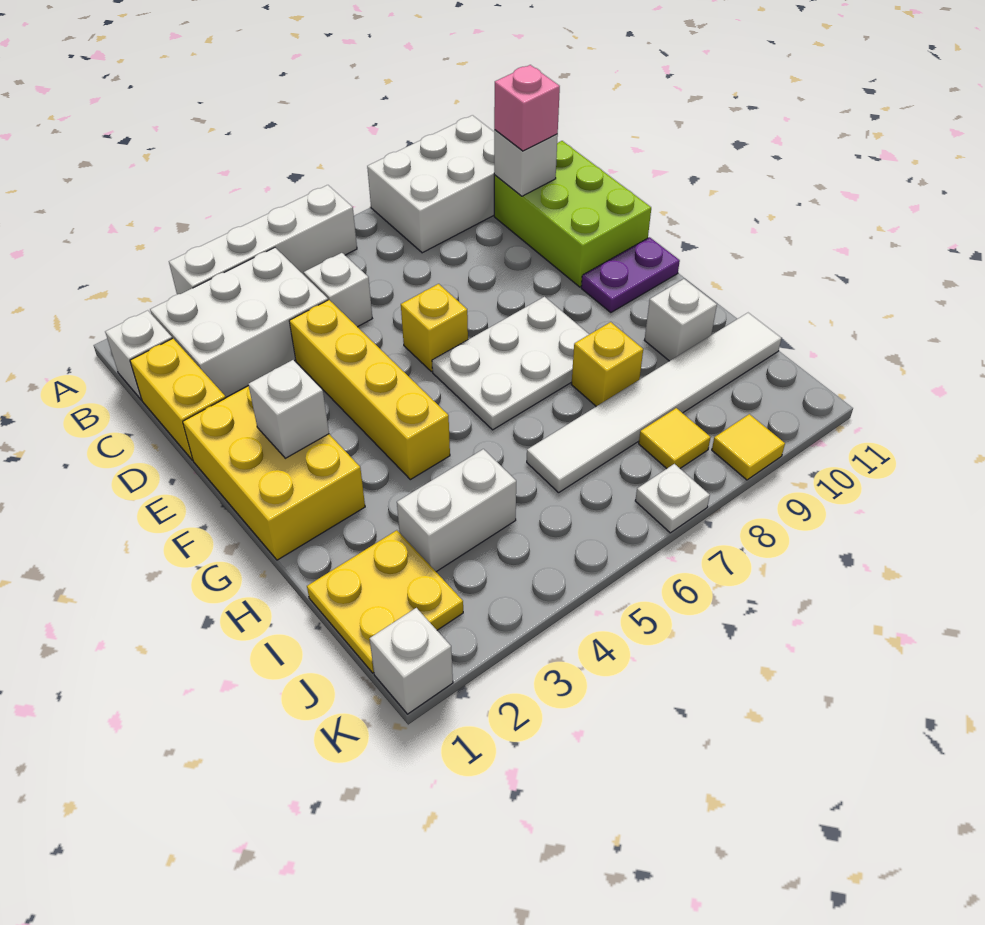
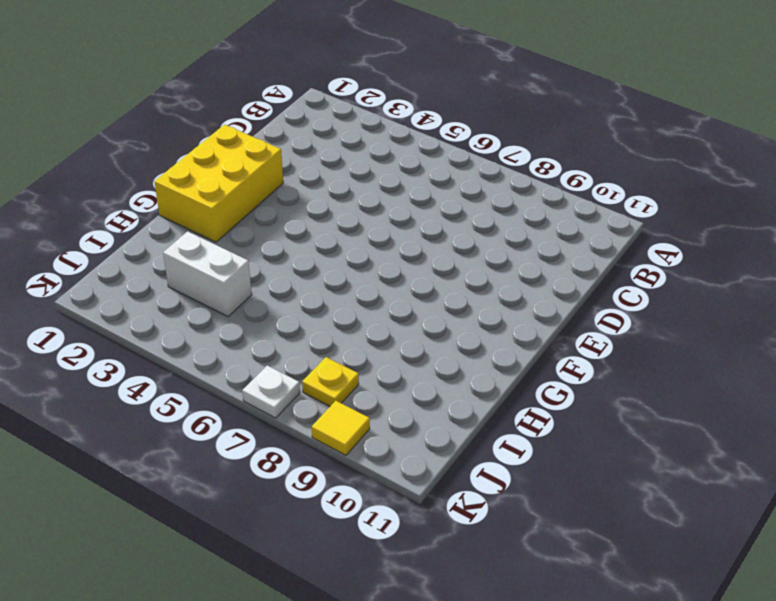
yellow plate J8 level 1 -> yellow tile J8 level 1
none -> white brick A3:A6 level 1
none -> white brick A8:B10 level 1
none -> white brick B1 level 1

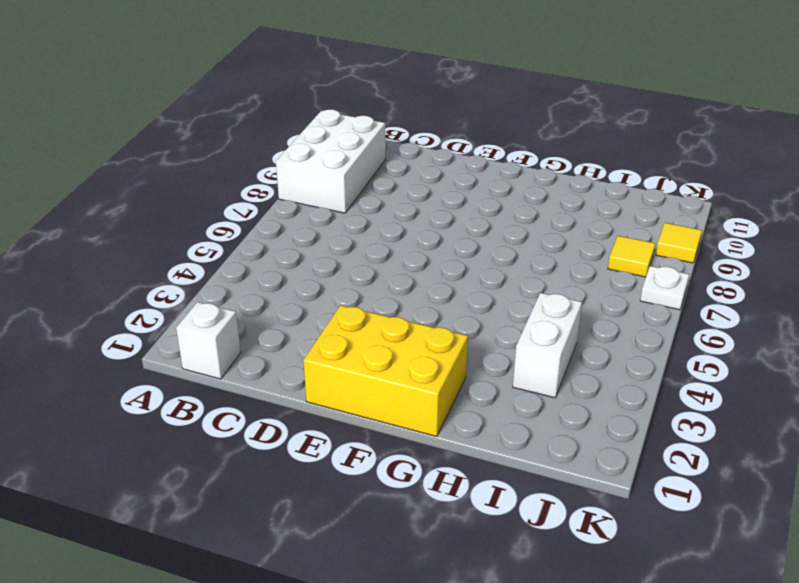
none -> white brick A3:A6 level 1
none -> white brick B2:C4 level 1
none -> yellow brick C1:D1 level 1

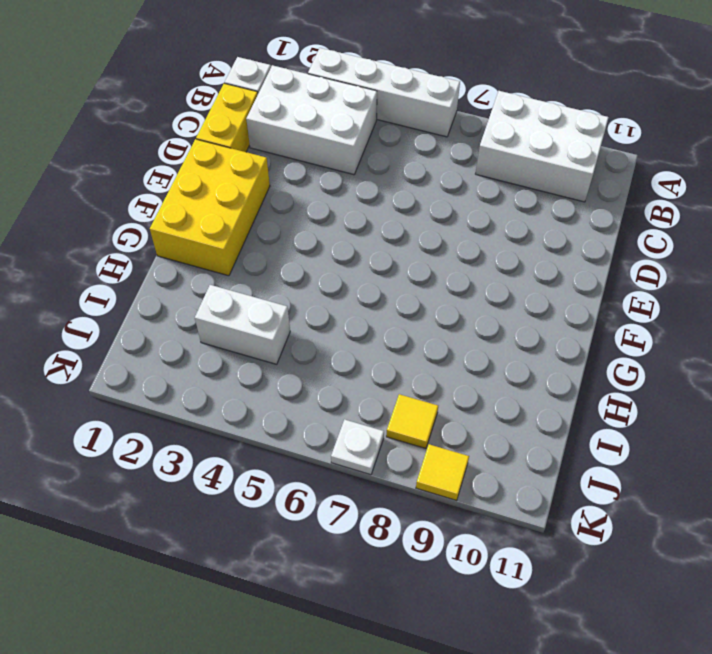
none -> white brick C5 level 1
none -> lime brick C10:E11 level 1
none -> yellow brick D4:G4 level 1

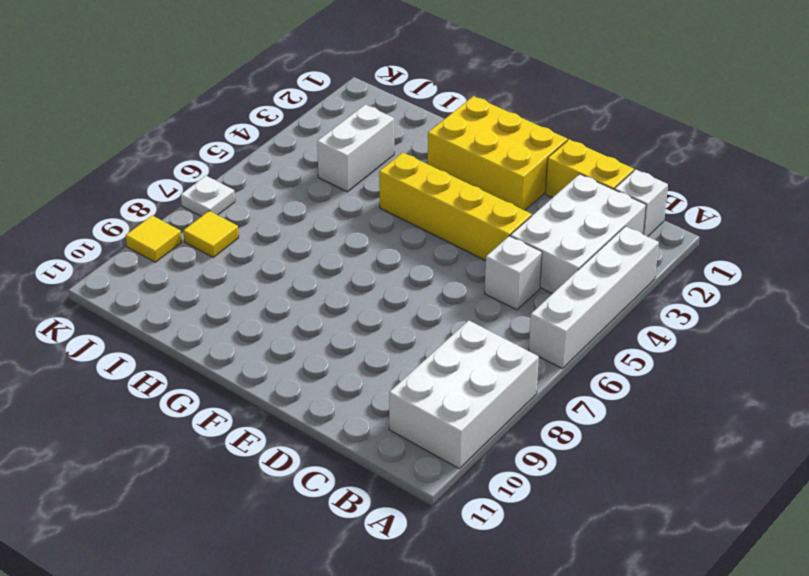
none -> lime brick C10:E11 level 1
none -> yellow brick E6 level 1
none -> white plate F6:G8 level 1

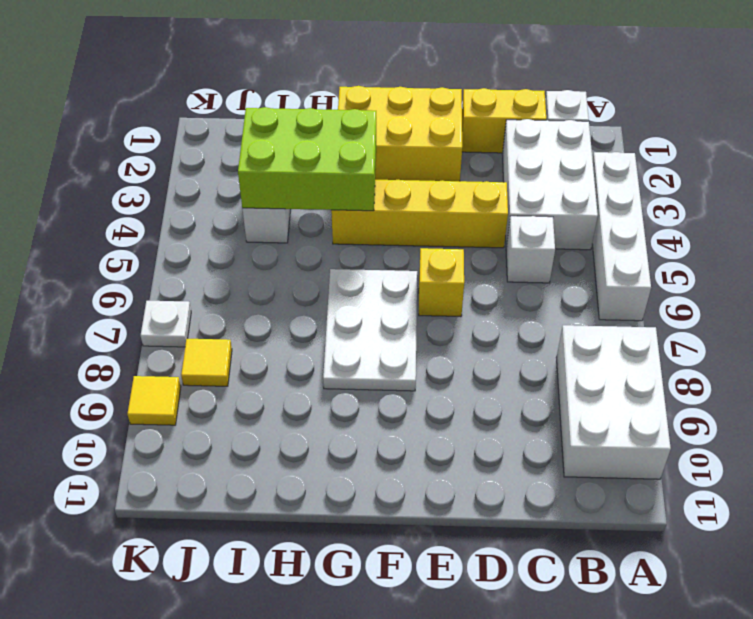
lime brick G3:I4 level 2 -> lime brick C10:E11 level 1
none -> purple plate F10:F11 level 1
none -> yellow brick H8 level 1
none -> white brick H10 level 1

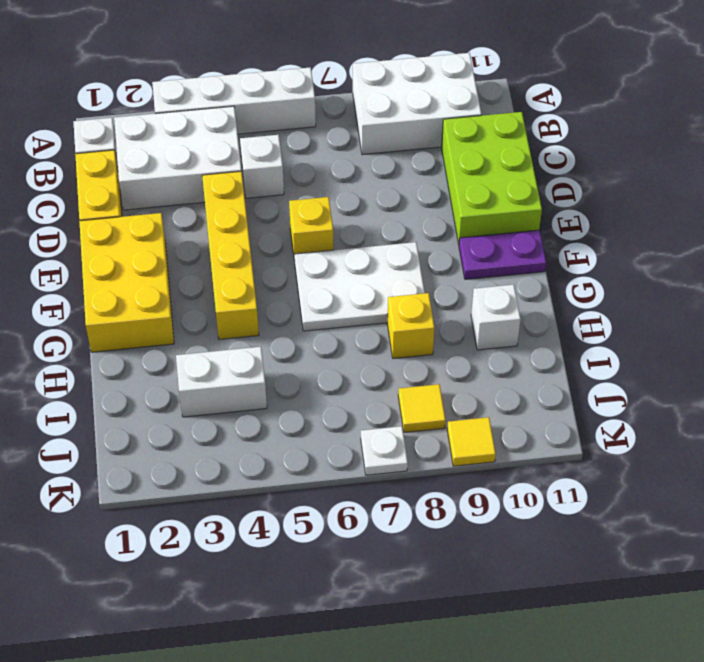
none -> yellow plate I1:J2 level 1
none -> white tile I6:I11 level 1
none -> white brick K1 level 1

